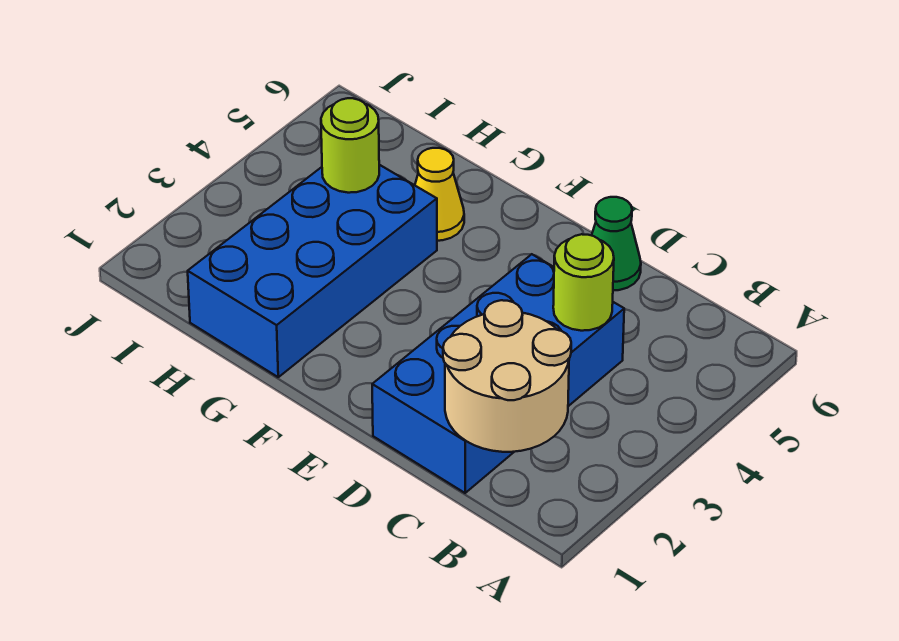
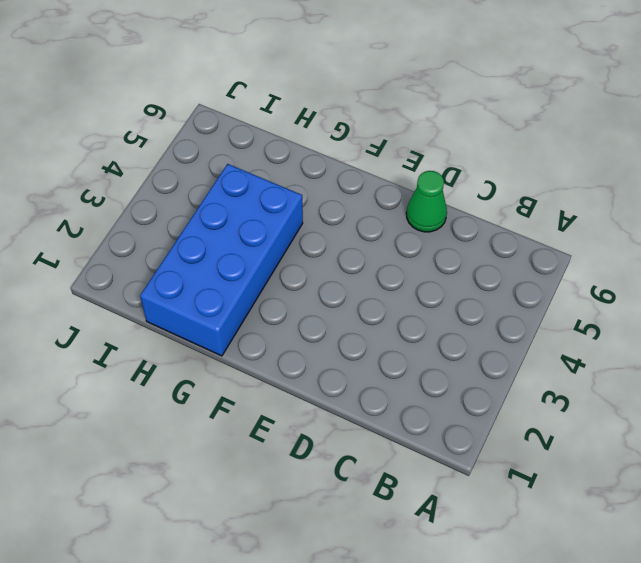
none -> blue brick C1:D4 level 1
none -> yellow cone G5 level 1

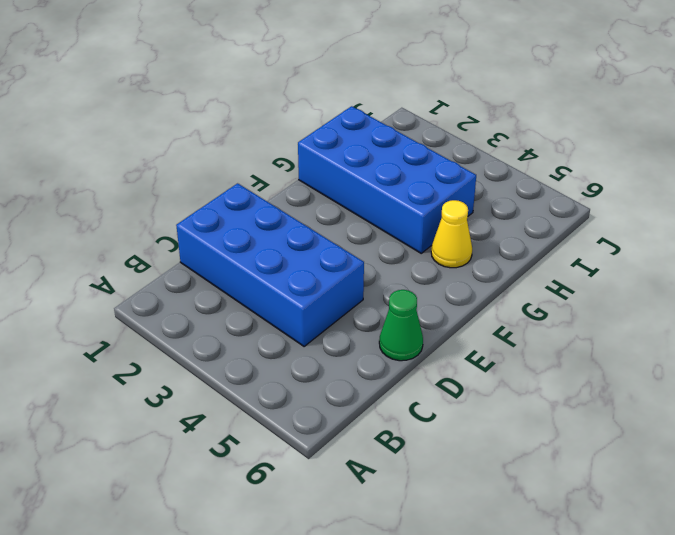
none -> tan round brick B1:C2 level 2
none -> lime round brick C4 level 2

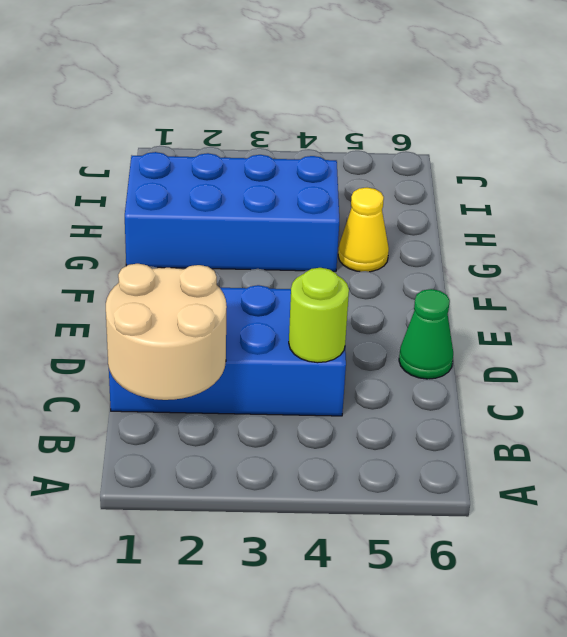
none -> lime round brick H4 level 2

